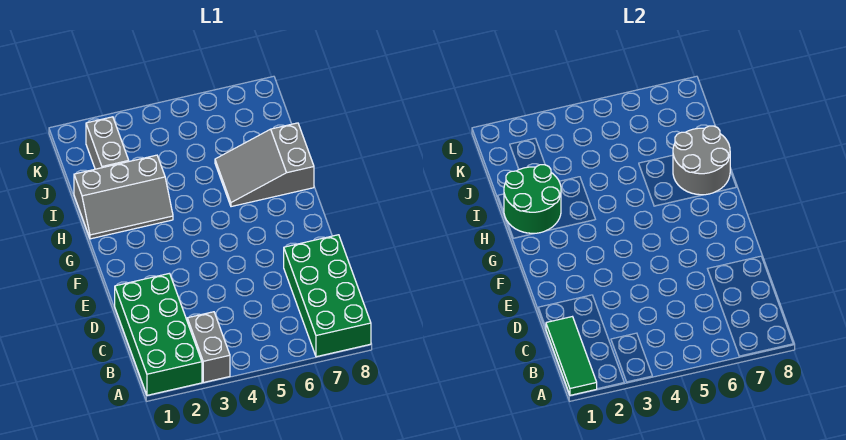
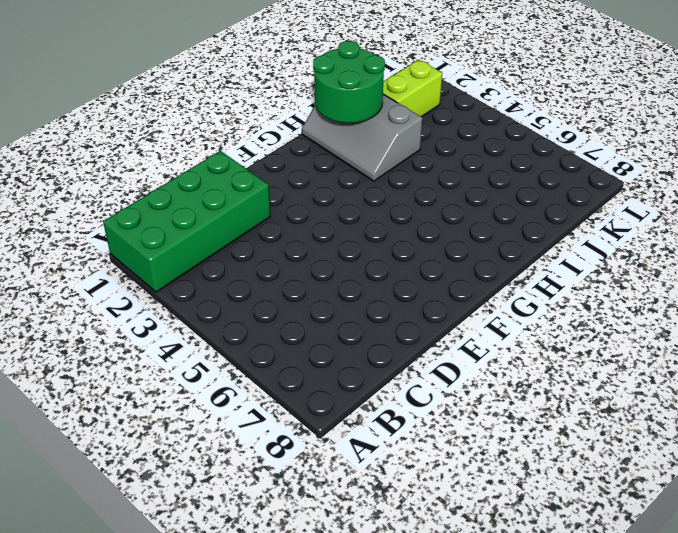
lime brick J2:K2 level 1 -> grey brick J2:K2 level 1
none -> grey brick A3:B3 level 1
none -> green brick A7:D8 level 1

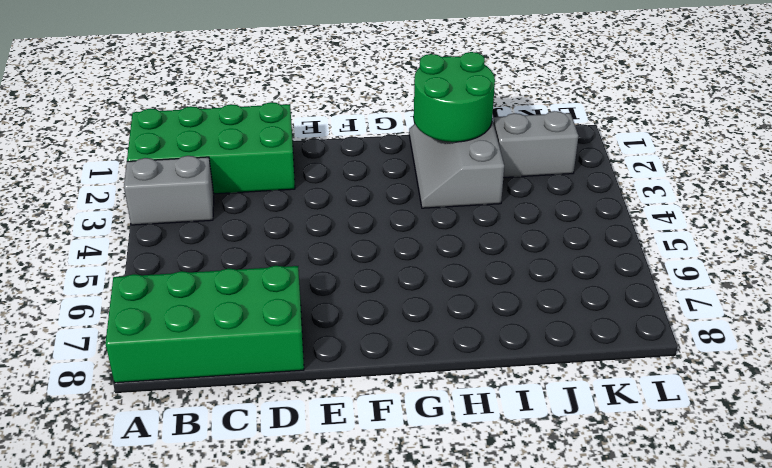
none -> grey slope H6:I8 level 1 top 8
none -> green tile A1:C1 level 2

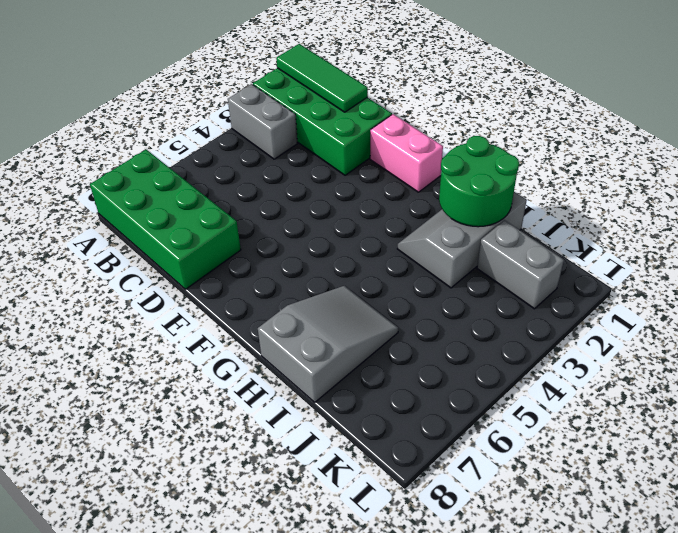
pink brick E1:F1 level 1 -> none
none -> grey round brick H7:I8 level 2

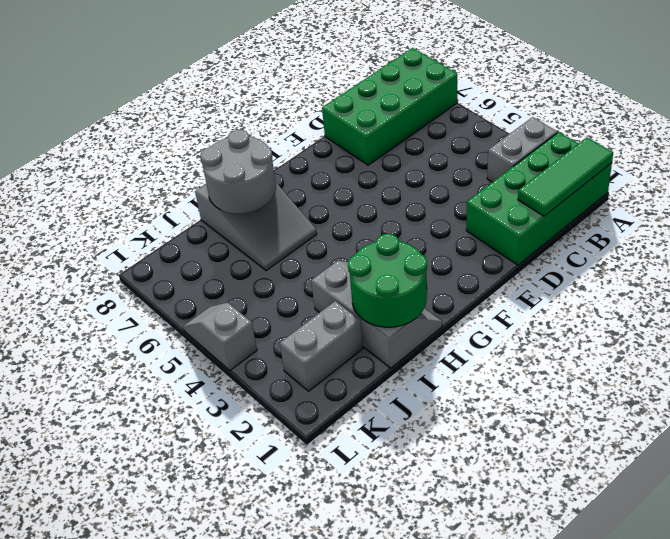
grey slope L4:L5 level 1 top 4 -> none

